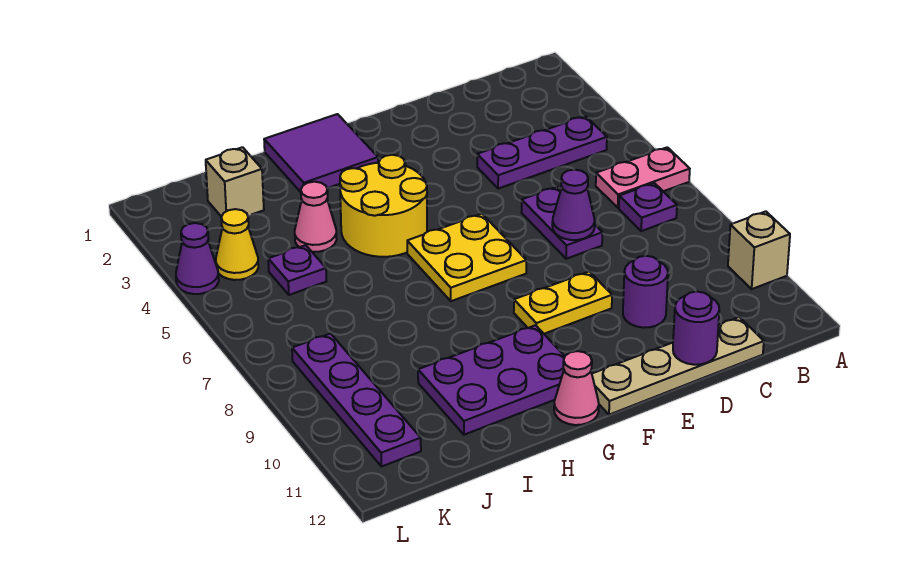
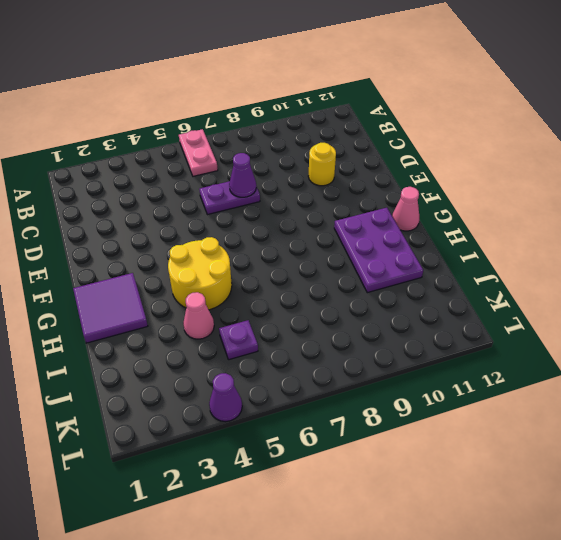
yellow round brick D10 level 1 -> purple round brick D10 level 1
none -> tan brick A10 level 1
none -> purple plate B4:D4 level 1
none -> purple plate B7 level 1

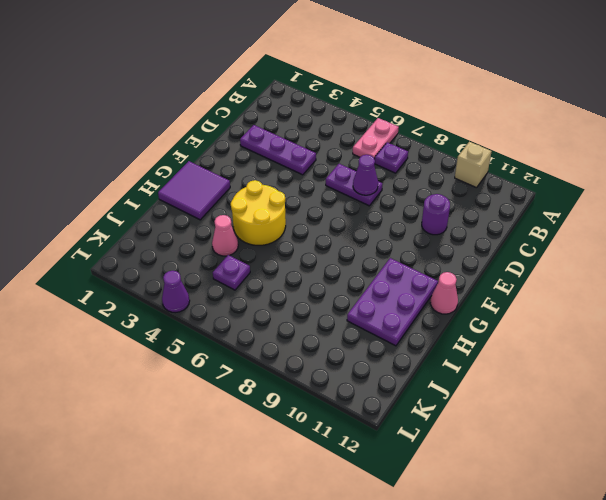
purple plate D2:D4 level 1 -> purple plate B4:D4 level 1
none -> tan plate C12:F12 level 1
none -> yellow plate E9:F9 level 1
none -> yellow plate F6:G7 level 1

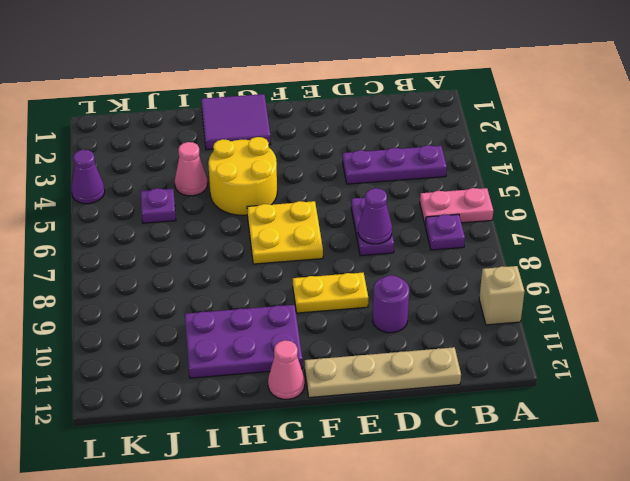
none -> tan brick J2 level 1
none -> yellow cone K4 level 1
none -> purple plate K8:K11 level 1

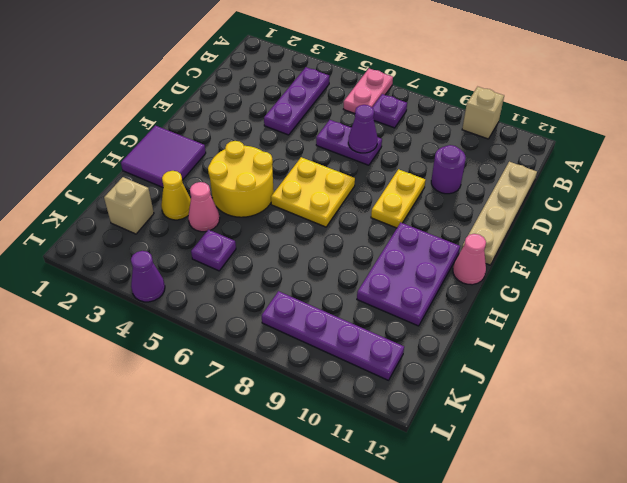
yellow cone I3 level 1 -> yellow cone K4 level 1
none -> purple round brick D12 level 2

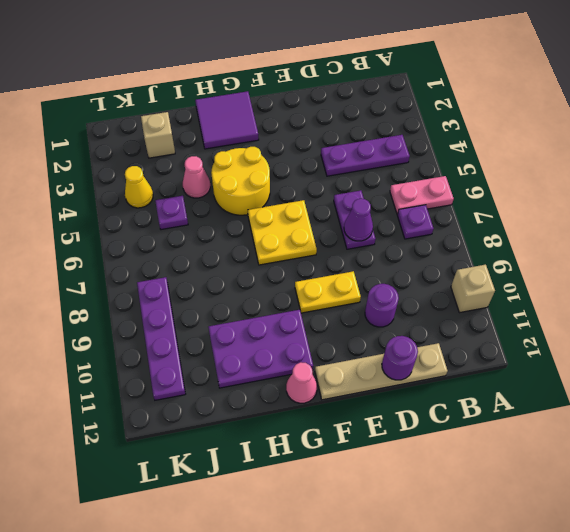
none -> purple cone L4 level 1

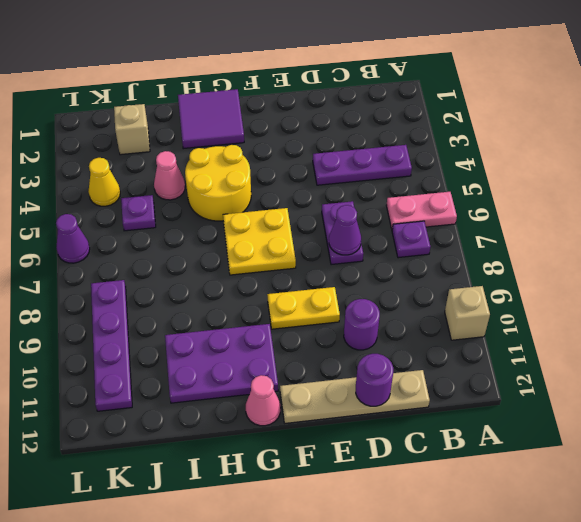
purple cone L6 level 1 -> purple cone L4 level 1

